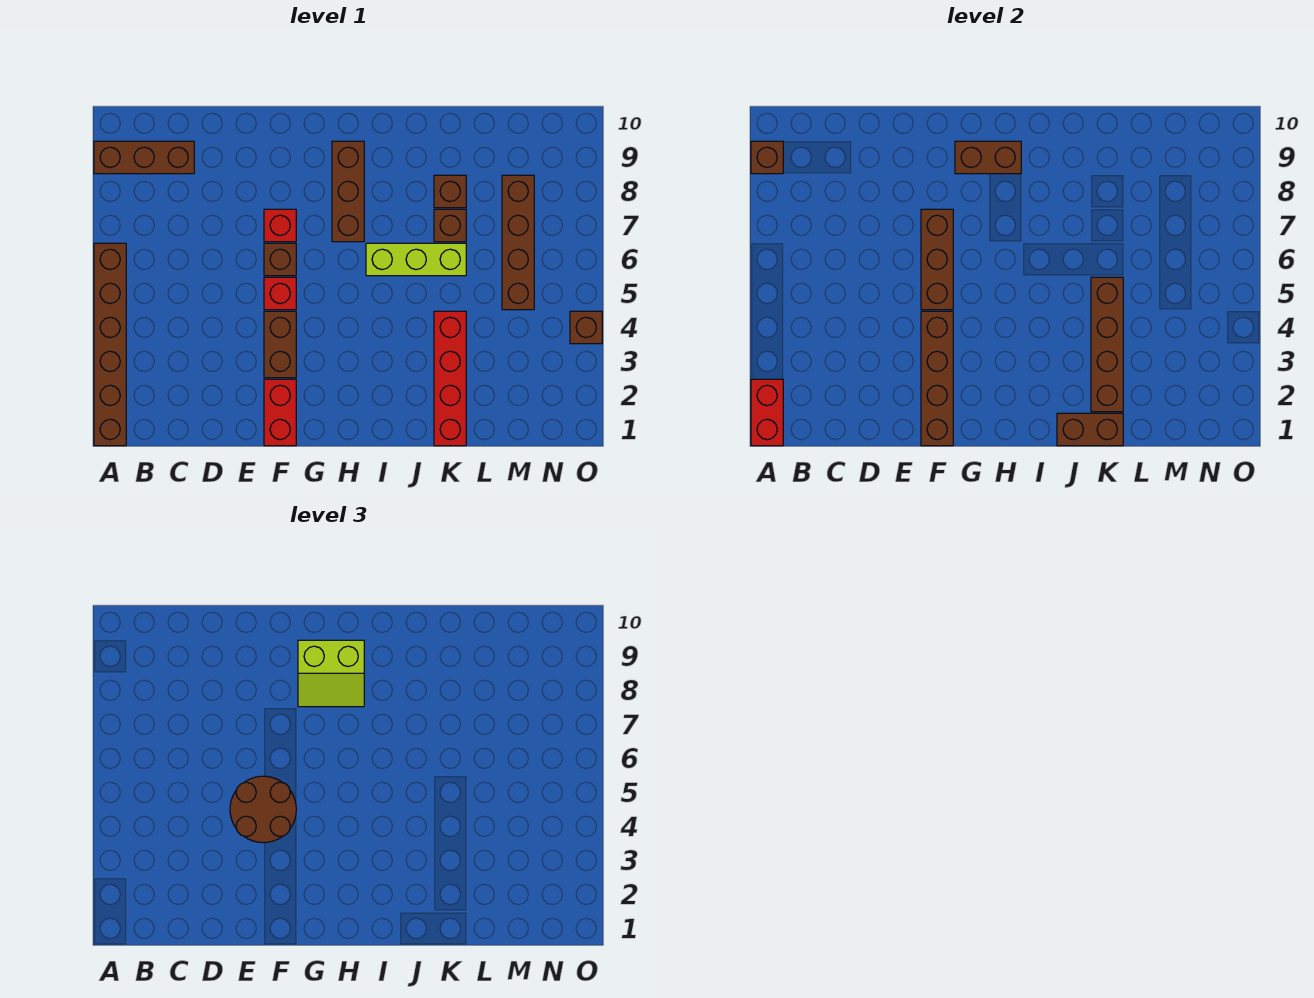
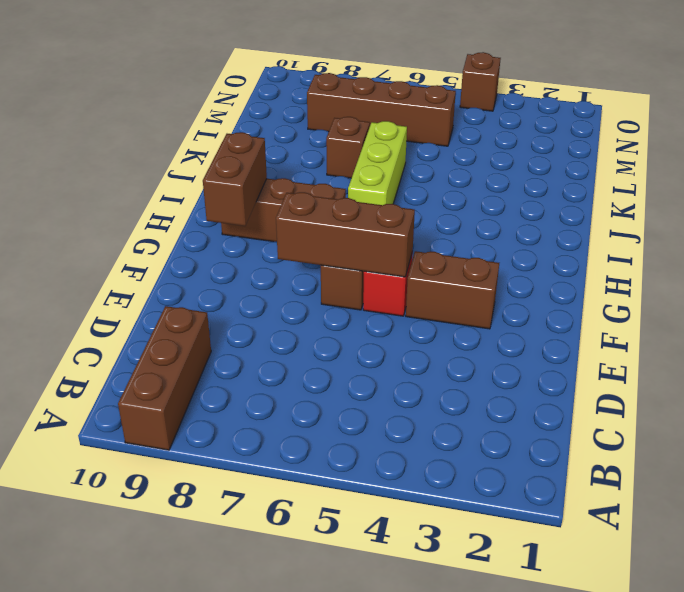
none -> brown brick A1:A6 level 1
none -> red brick F1:F2 level 1
none -> red brick F7 level 1

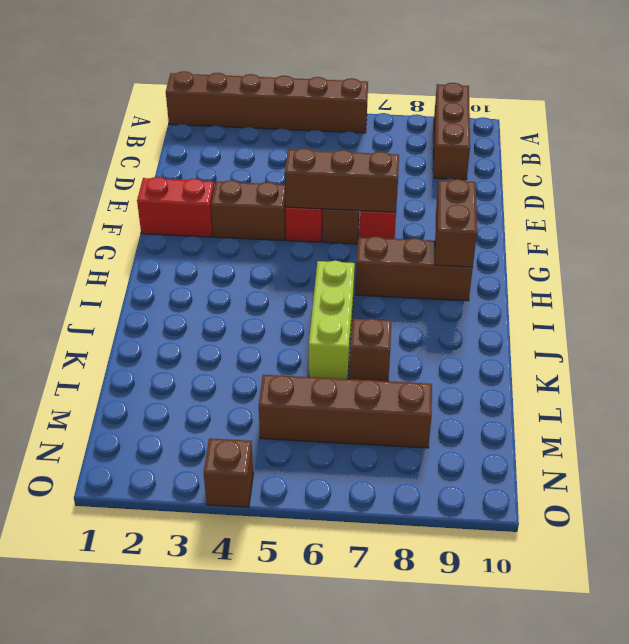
none -> red brick K1:K4 level 1
none -> brown brick K8 level 1
none -> red brick A1:A2 level 2

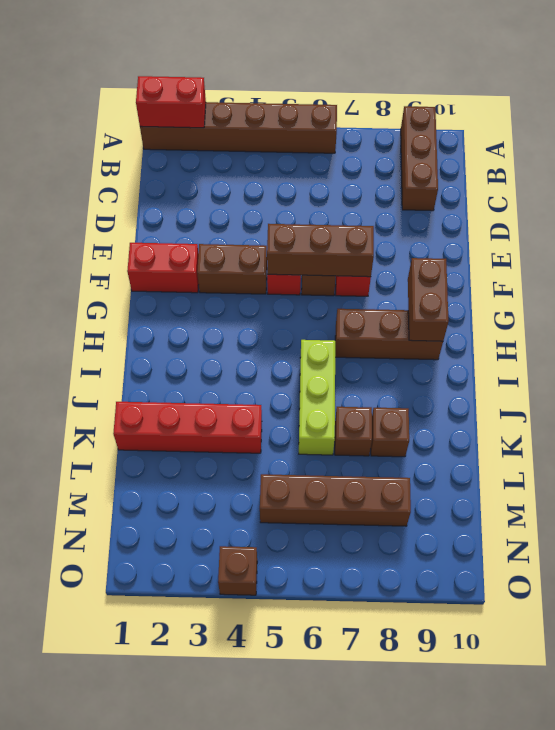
none -> brown brick A9 level 2
none -> brown brick F1:F4 level 2
none -> brown brick J1:K1 level 2

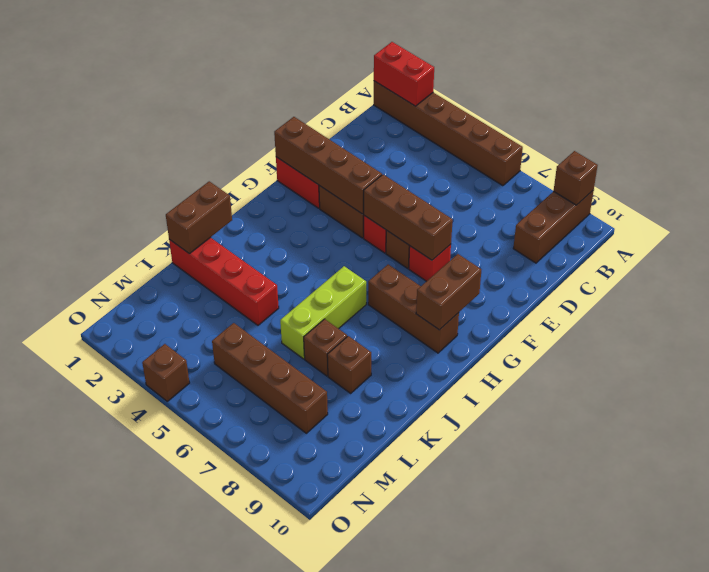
none -> brown brick K2:K5 level 2
none -> brown round brick E4:F5 level 3
none -> lime slope G8:H9 level 3 top 9

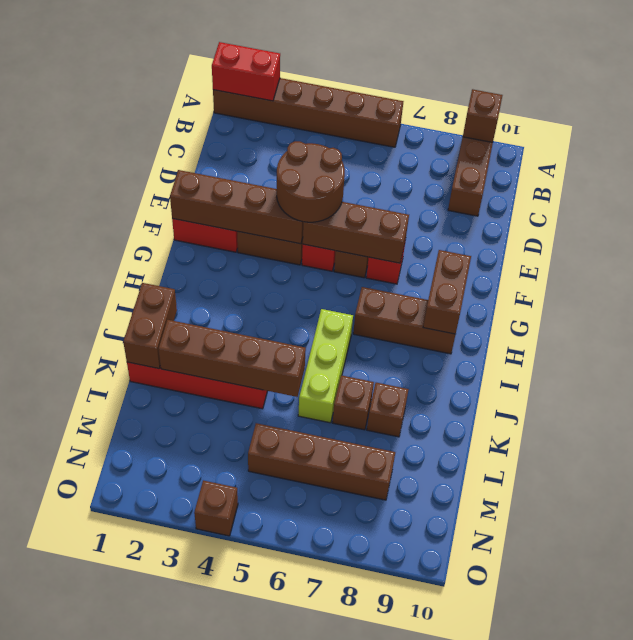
none -> lime slope G8:H9 level 3 top 9

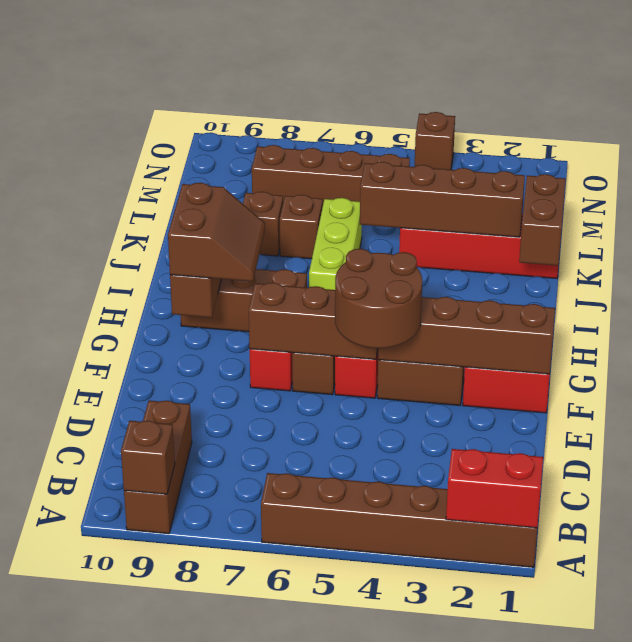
brown slope G8:H9 level 3 top 9 -> lime slope G8:H9 level 3 top 9

